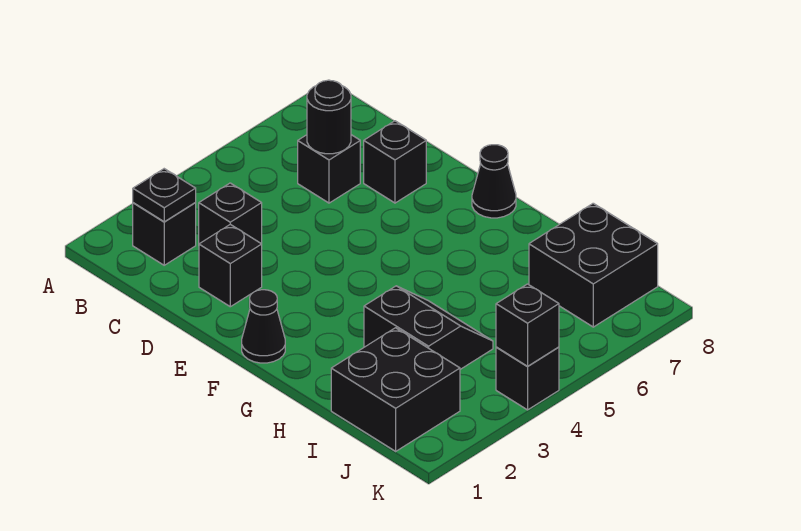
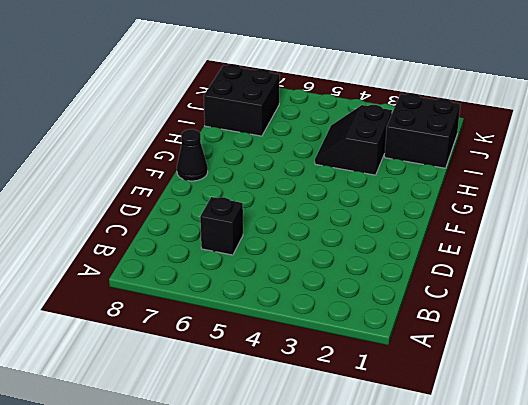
none -> black brick B2 level 1
none -> black brick C3 level 1
none -> black brick D2 level 1

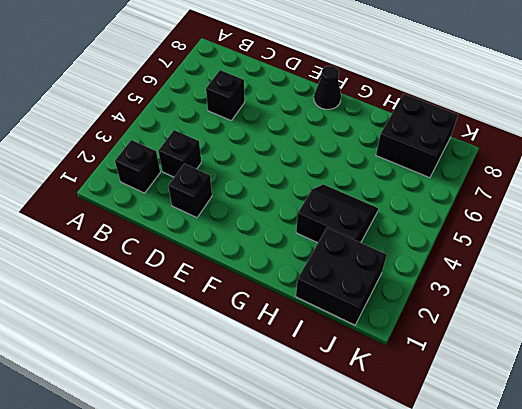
none -> black brick D7 level 1
none -> black cone F1 level 1
none -> black brick K4 level 1

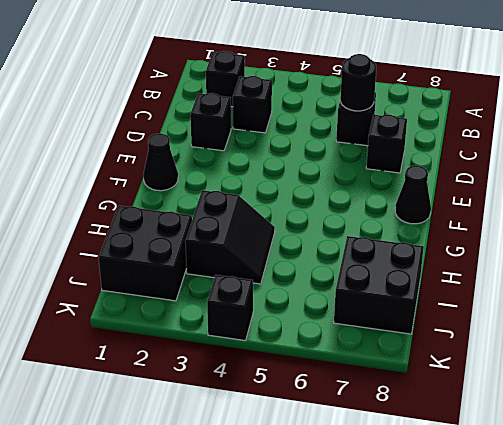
none -> black plate B2 level 2
none -> black brick K4 level 2

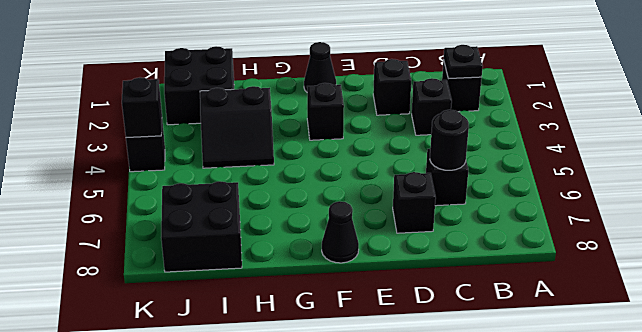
black brick F3 level 1 -> none

